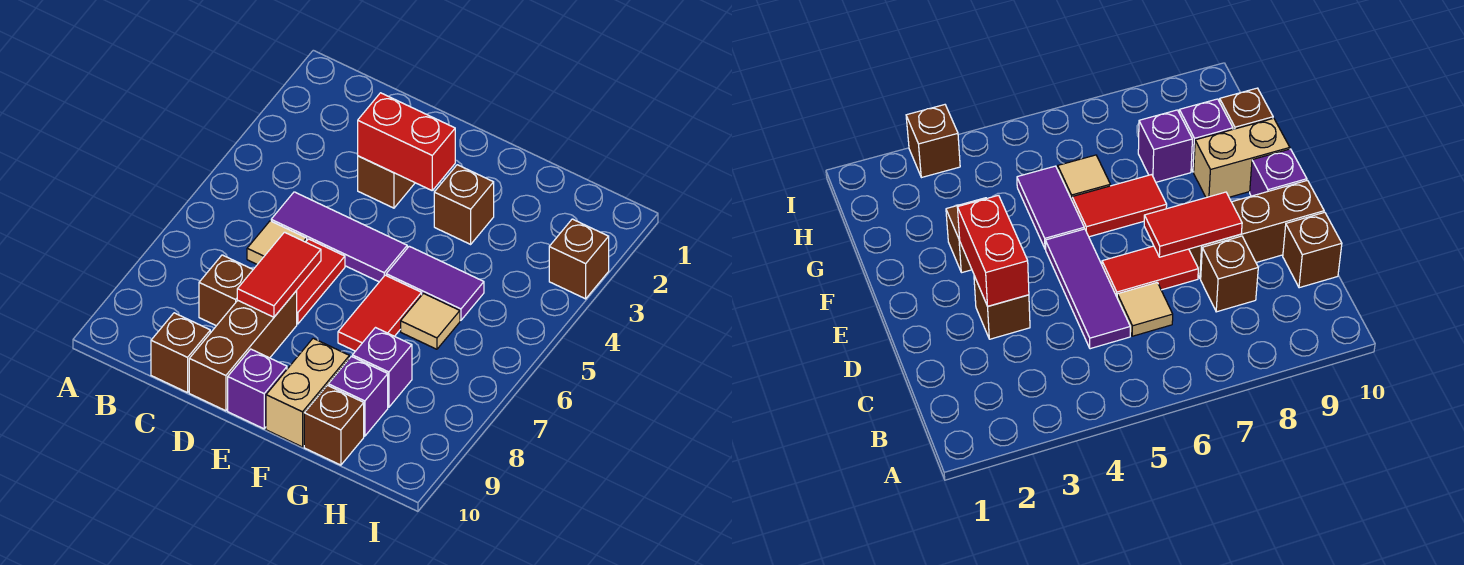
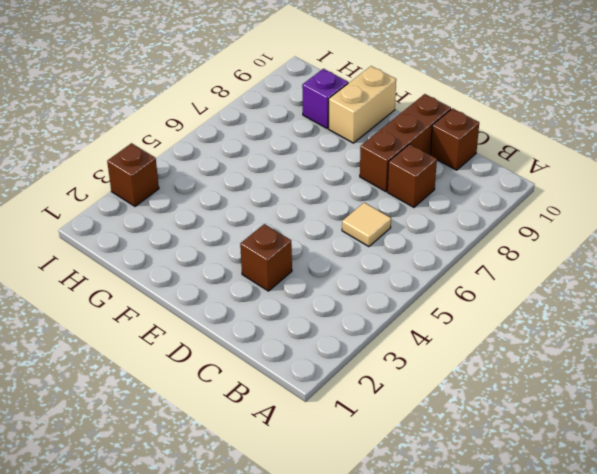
none -> purple tile C5:E5 level 1
none -> red tile D6:D7 level 1
none -> purple brick E10 level 1

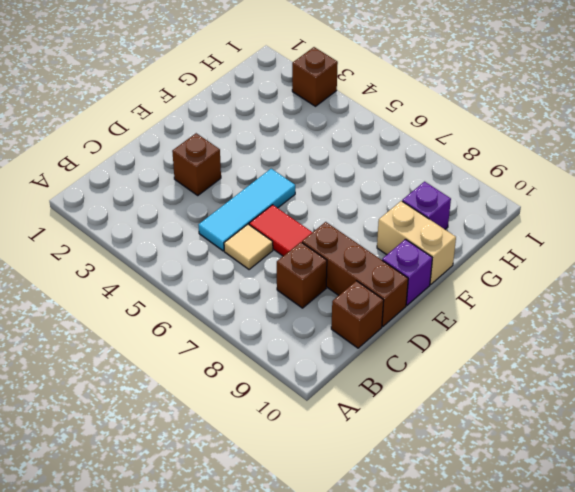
cyan tile C5:E5 level 1 -> purple tile C5:E5 level 1
none -> brown brick F3 level 1
none -> purple tile F5:G5 level 1
none -> red tile F6:F7 level 1

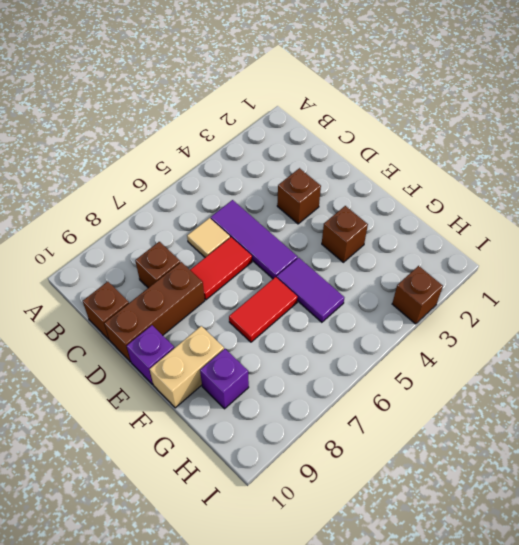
none -> tan tile G6 level 1
none -> purple brick G8 level 1
none -> brown brick G10 level 1

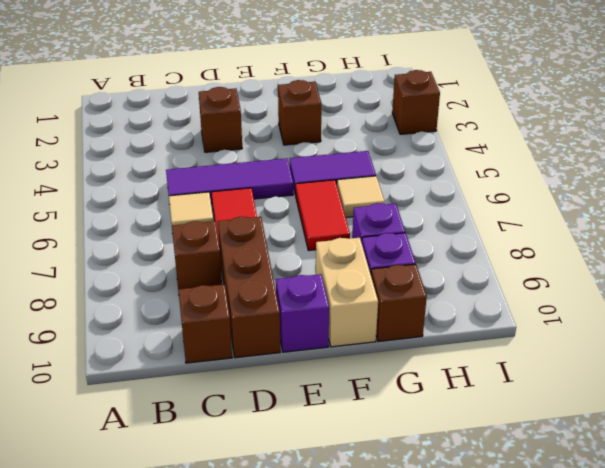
none -> red brick D3:E3 level 2
none -> red tile D7:D8 level 2

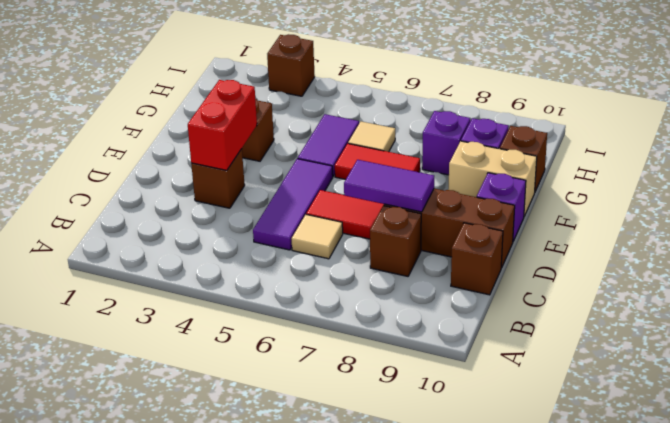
purple tile D7:D8 level 2 -> red tile D7:D8 level 2

